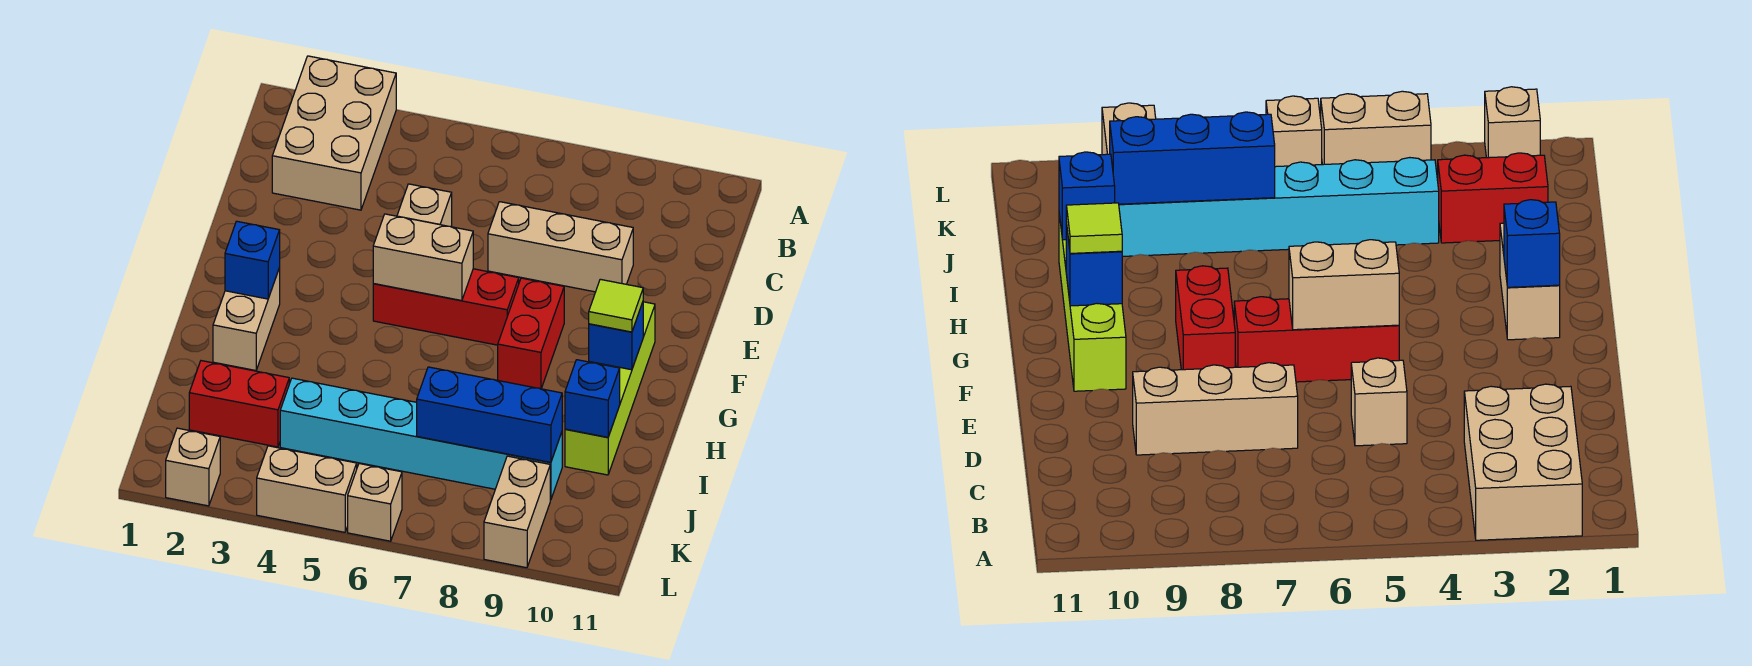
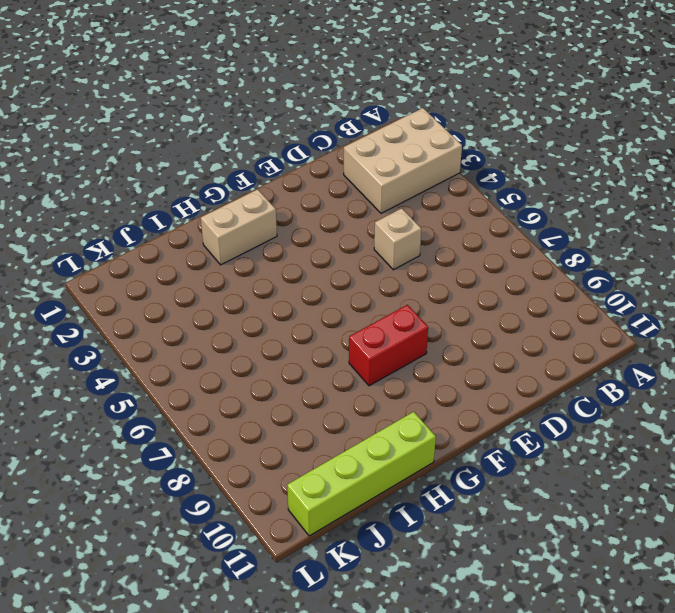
lime brick H11:K11 level 1 -> lime brick F10:I10 level 1
none -> tan brick D7:D9 level 1
none -> red brick F5:F7 level 1
none -> red brick J2:J3 level 1

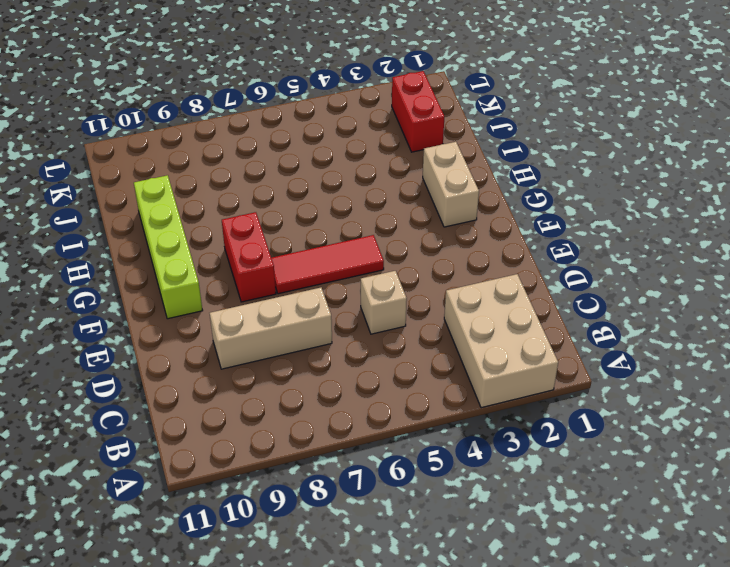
red tile F5:F7 level 1 -> red brick F5:F7 level 1
red brick J2:K2 level 1 -> red brick J2:J3 level 1
none -> cyan brick J4:J9 level 1
none -> tan brick K9:L9 level 1
none -> tan brick L2 level 1

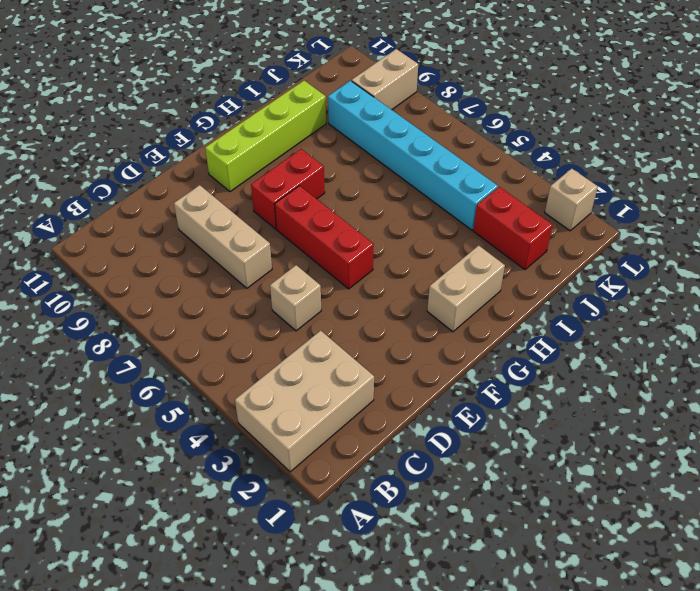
none -> tan brick L4:L5 level 1
none -> tan brick L6 level 1
none -> tan brick F5:F6 level 2

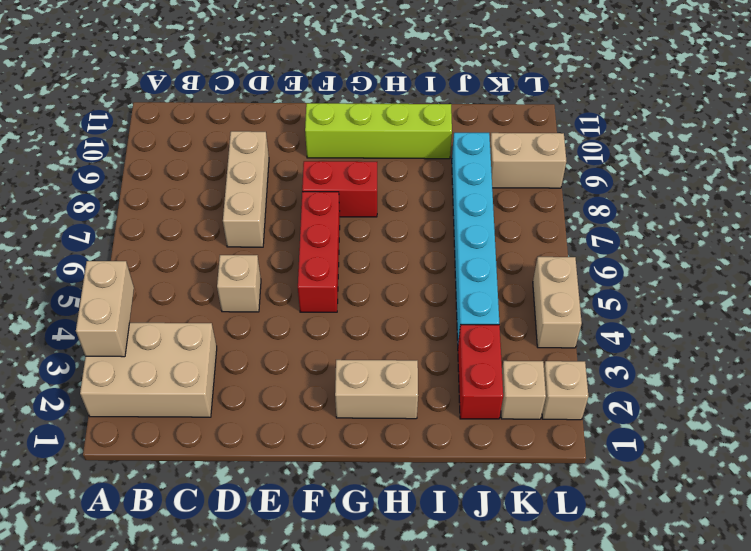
tan brick A3:A4 level 2 -> tan brick F5:F6 level 2
tan brick K2 level 1 -> tan brick L6 level 1
none -> blue brick G2 level 2
none -> blue brick G10 level 2
none -> blue brick I10 level 2

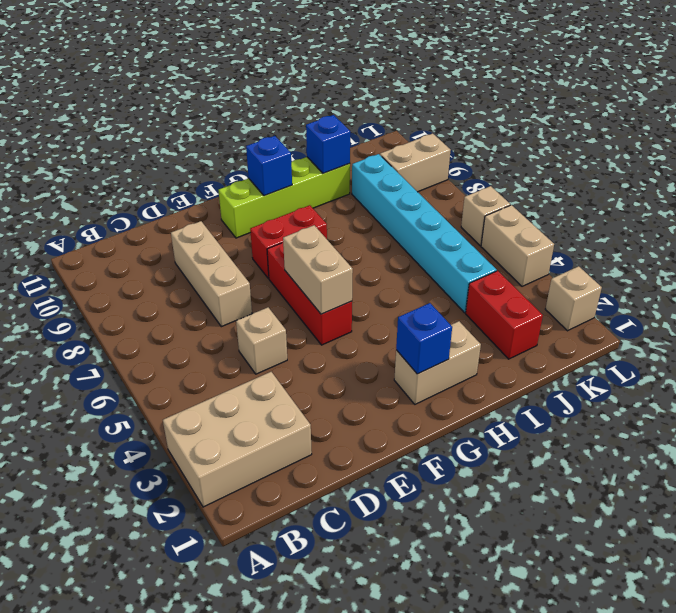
none -> blue brick J7:J9 level 2
none -> lime tile G10 level 3

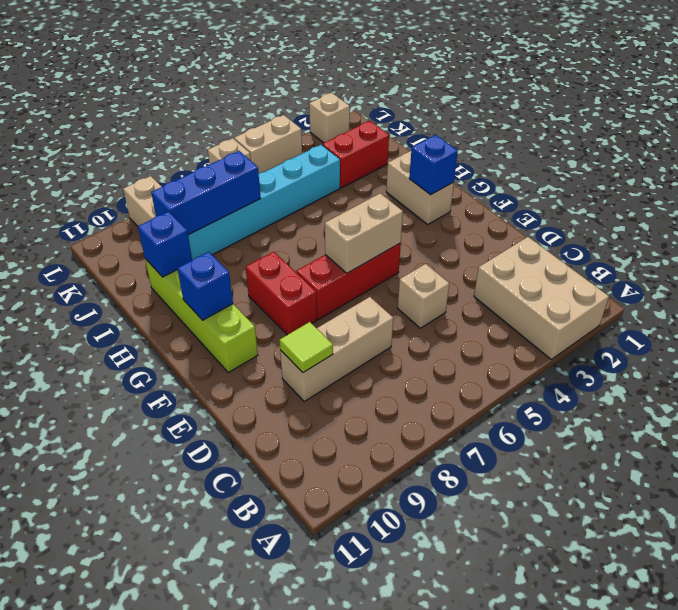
lime tile D9 level 2 -> lime tile G10 level 3

